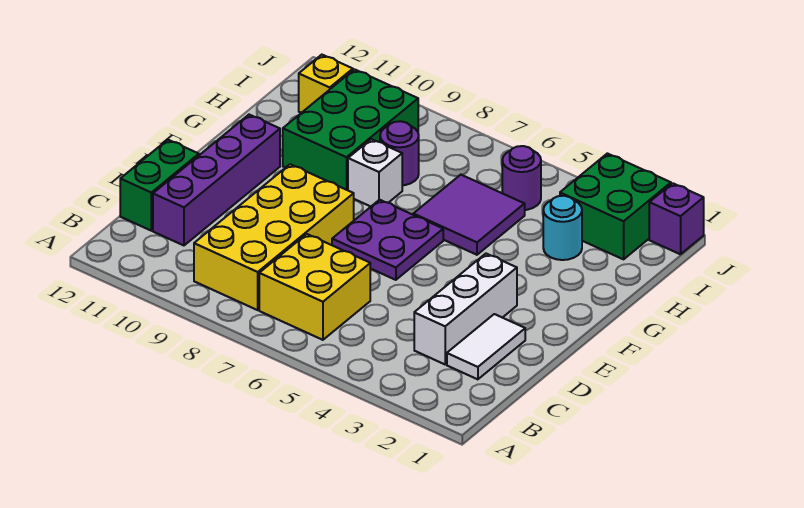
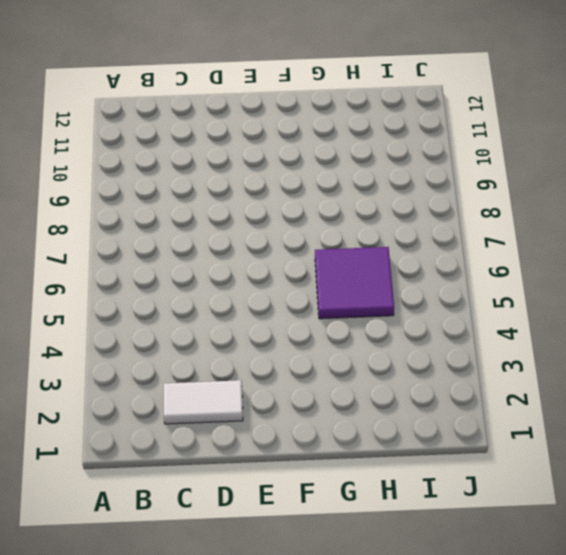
none -> yellow brick B6:C7 level 1
none -> yellow brick B8:E9 level 1
none -> white brick C3:E3 level 1

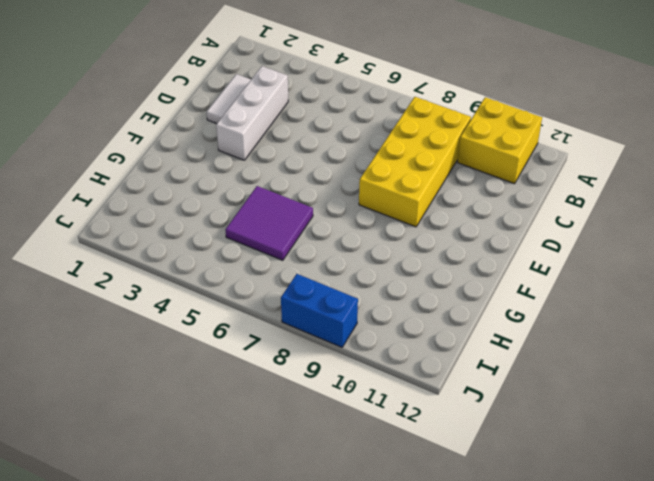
yellow brick A10:B11 level 1 -> yellow brick B6:C7 level 1
blue brick J8:J9 level 1 -> none
none -> purple brick C11:F11 level 1
none -> green brick C12:D12 level 1
none -> purple plate E6:F7 level 1

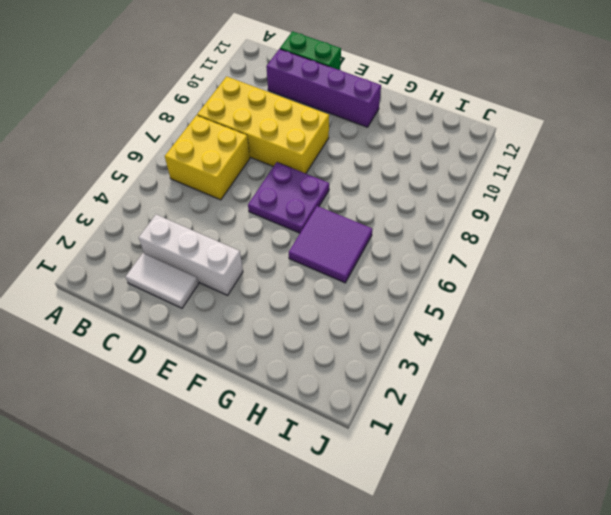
none -> white brick G8 level 1
none -> green brick G9:I10 level 1
none -> cyan round brick H3 level 1

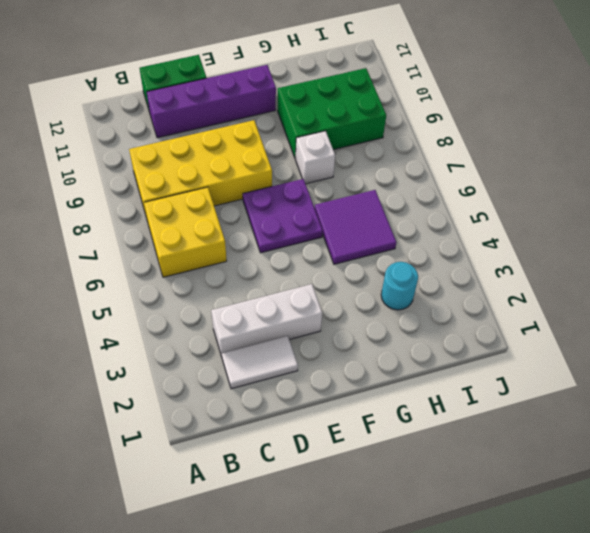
none -> purple round brick H8 level 1
none -> green brick I2:J3 level 1
none -> purple round brick I5 level 1

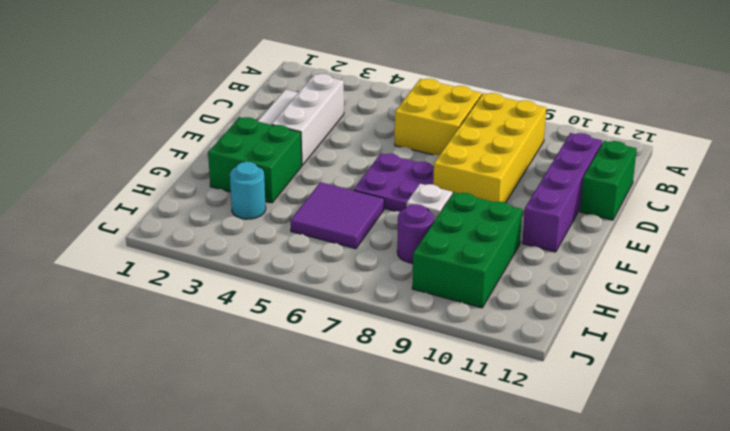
green brick F2:G3 level 1 -> green brick I2:J3 level 1
none -> purple round brick I5 level 1
none -> yellow brick I11 level 1
none -> purple brick J1 level 1

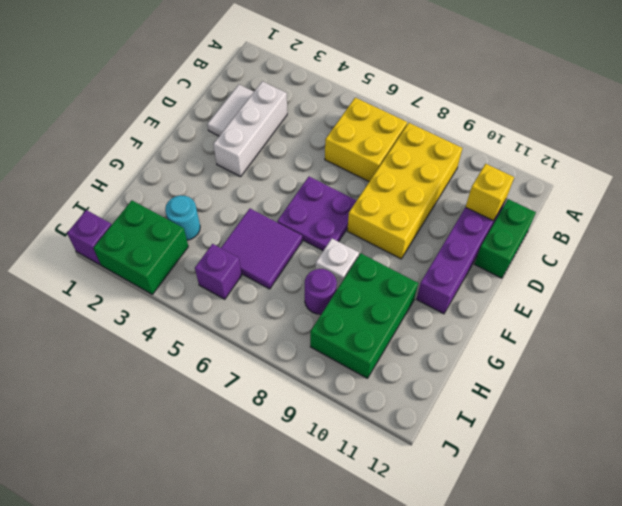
yellow brick C11 level 2 -> yellow brick I11 level 1
purple brick I5 level 1 -> purple round brick I5 level 1

